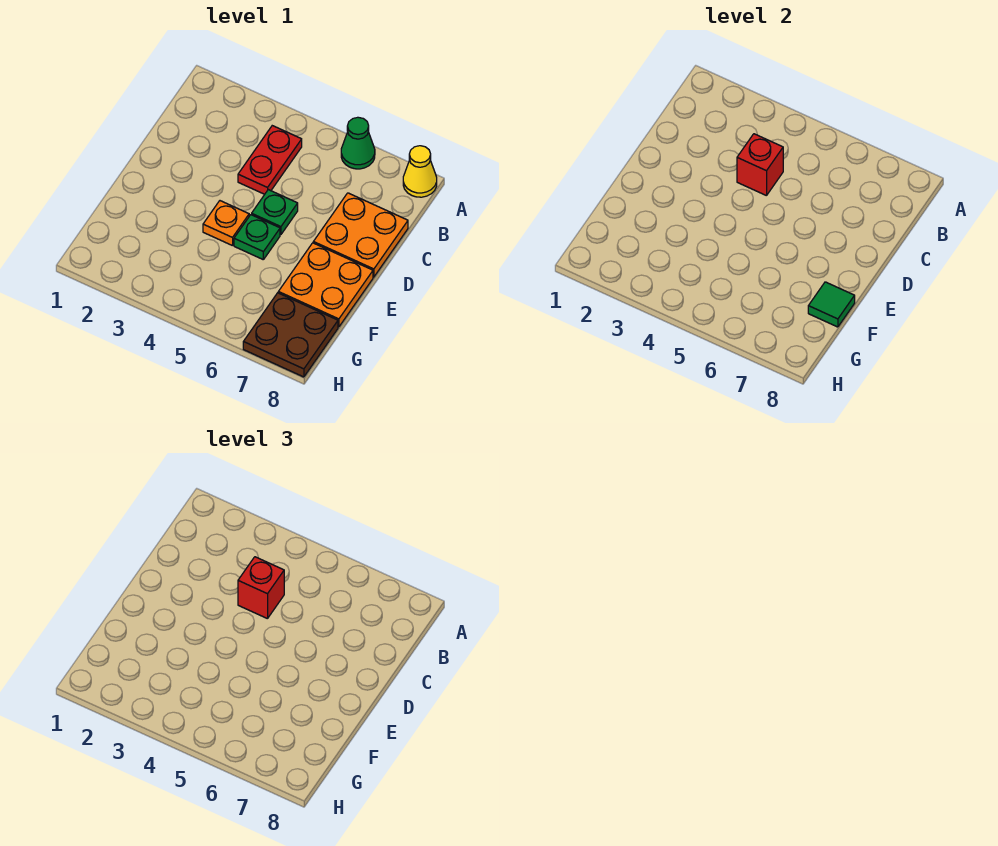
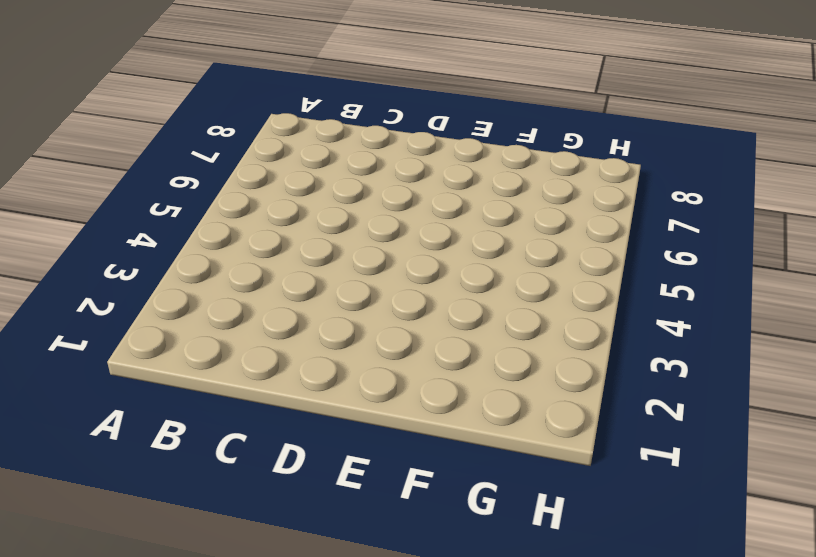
none -> green cone A6 level 1
none -> yellow cone A8 level 1
none -> red plate B4:C4 level 1

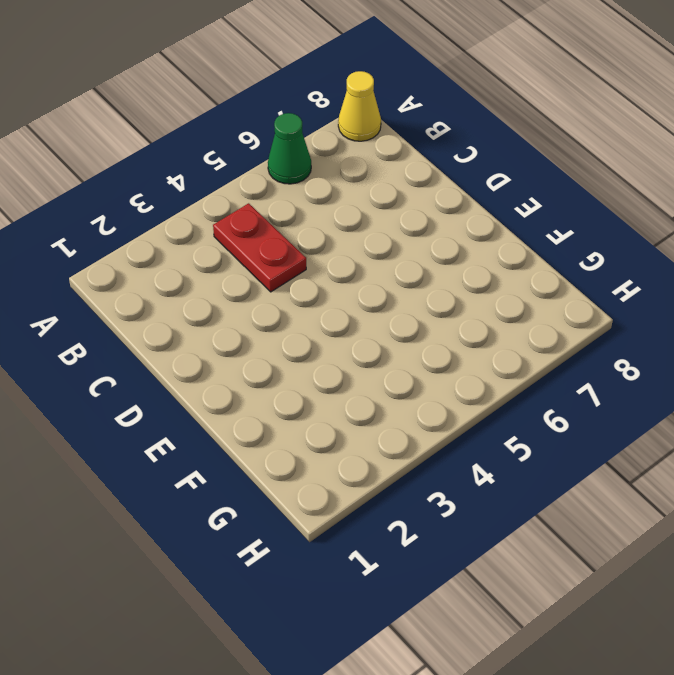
none -> orange plate C7:D8 level 1
none -> green plate D5 level 1
none -> orange plate E4 level 1

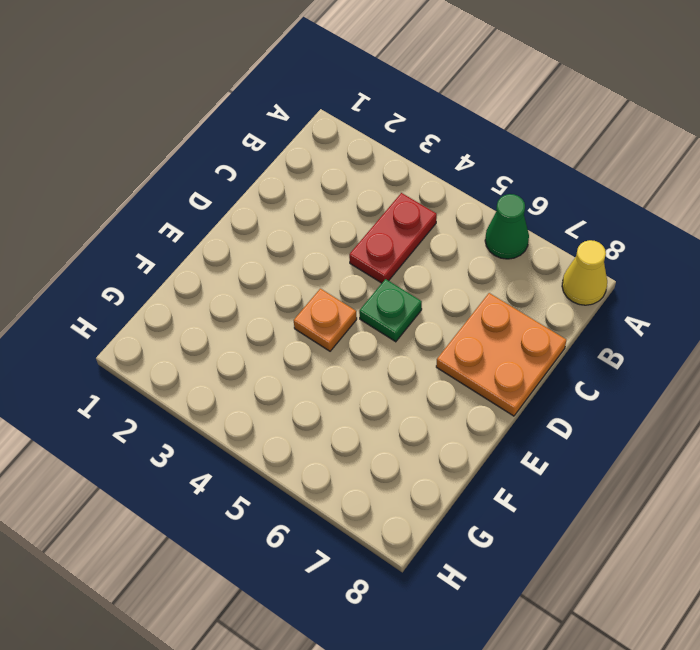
none -> green plate E5 level 1
none -> orange plate E7:F8 level 1
none -> brown plate G7:H8 level 1

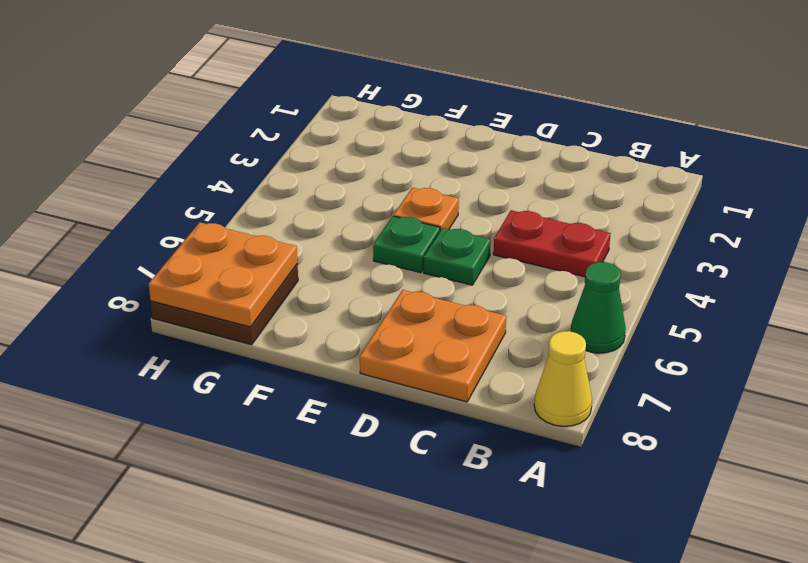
orange plate G7:H8 level 2 -> orange plate E7:F8 level 1
none -> red brick C4 level 2
none -> green tile F8 level 2
none -> red brick C4 level 3

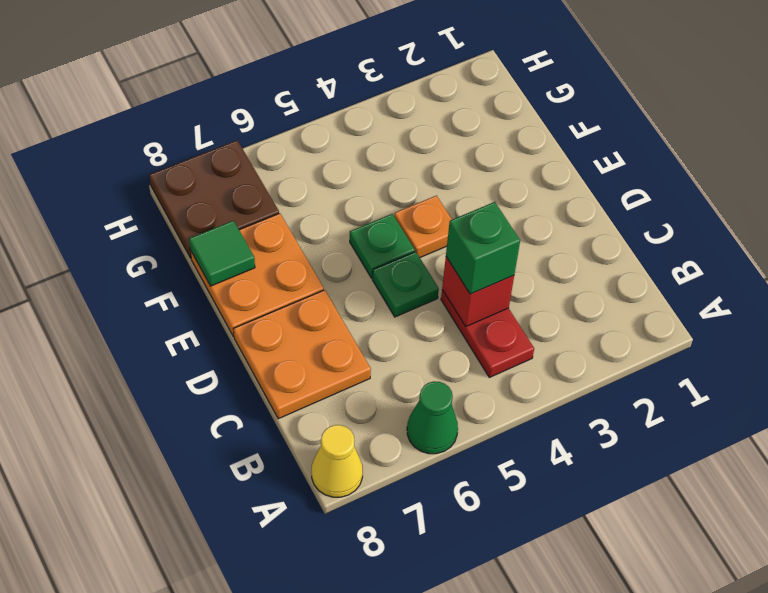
green brick C4 level 3 -> red brick C4 level 3

